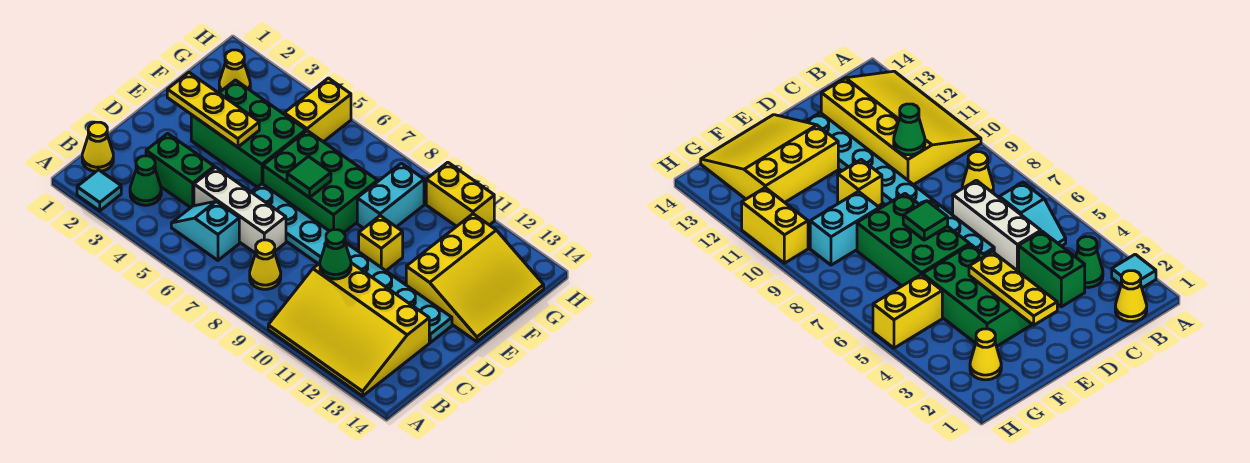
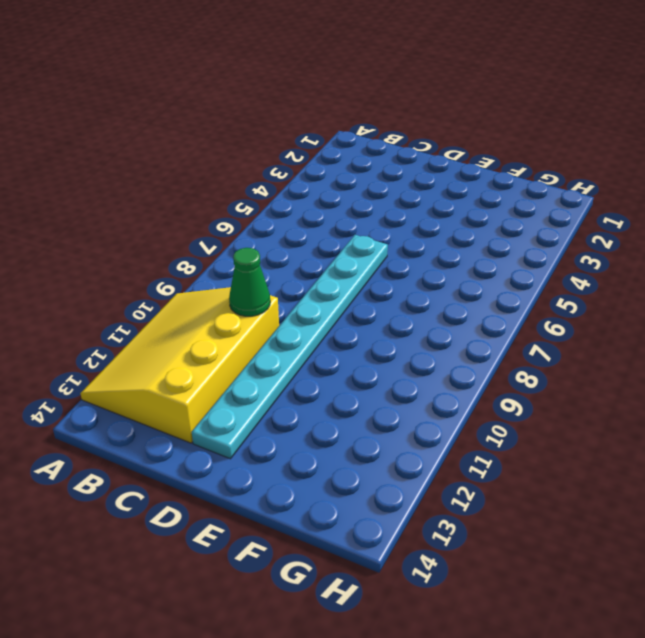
none -> cyan tile A2 level 1
none -> yellow cone B1 level 1
none -> green cone B3 level 1

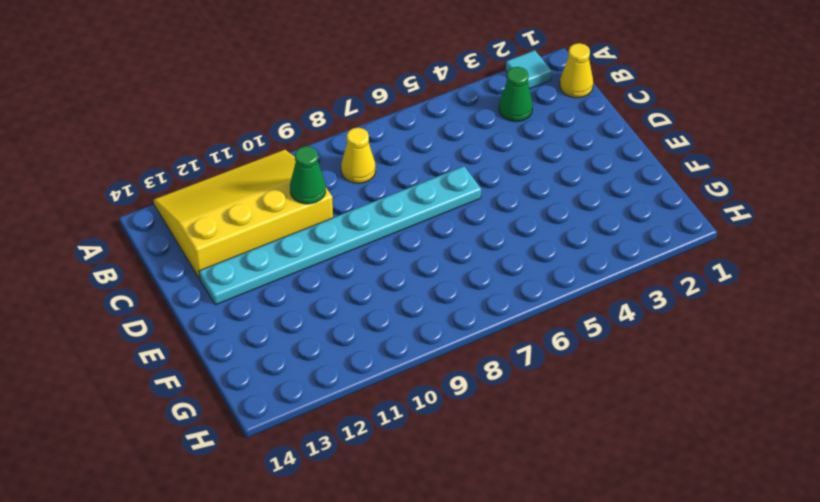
none -> cyan slope B5:B6 level 1 top 6
none -> green brick C3:C4 level 1
none -> white brick C5:C7 level 1

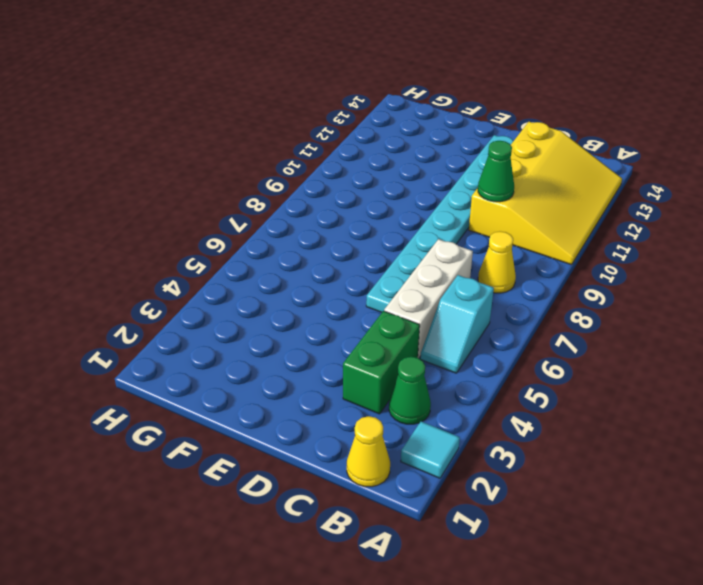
none -> green brick E3:F5 level 1
none -> green brick E6:F8 level 1
none -> yellow brick E10 level 1

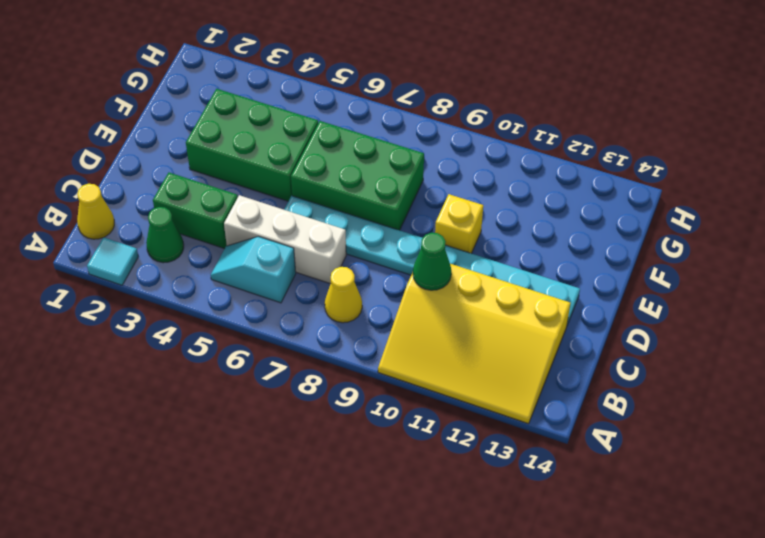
none -> yellow slope E12:G14 level 1 top 12
none -> cyan brick F9:G9 level 1
none -> yellow cone G2 level 1

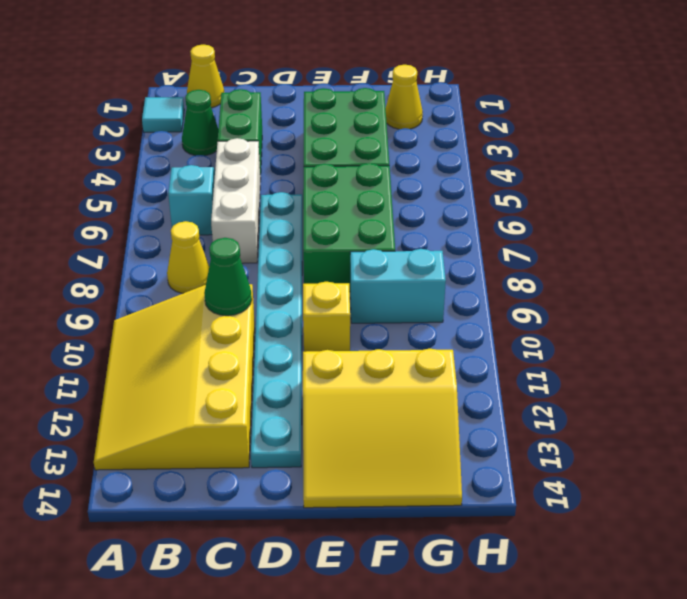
none -> yellow brick G5:H5 level 1
none -> yellow brick H10:H11 level 1
none -> yellow plate E2:E4 level 2

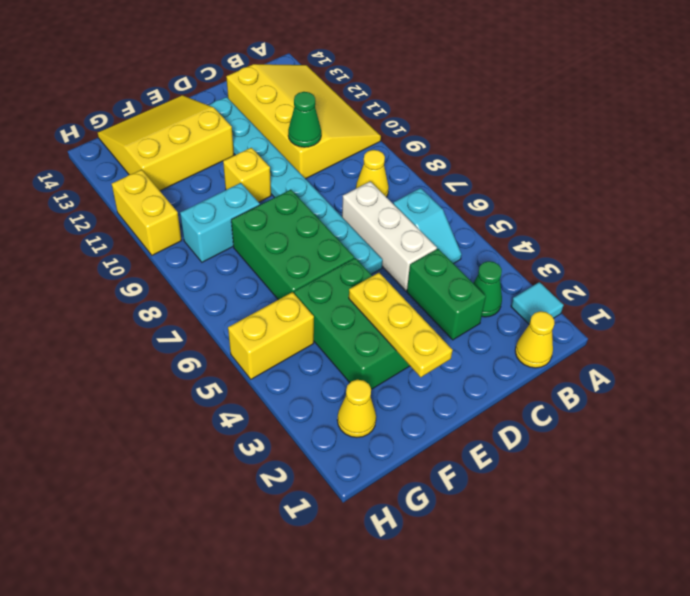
none -> green tile E7 level 2

